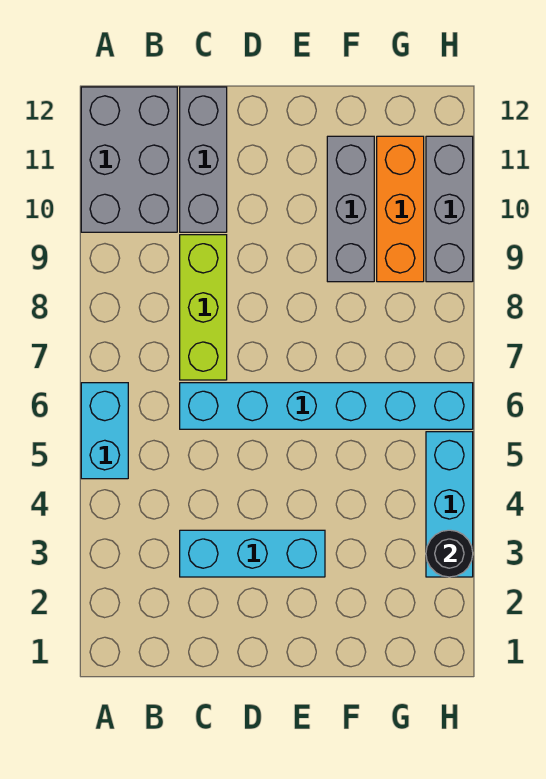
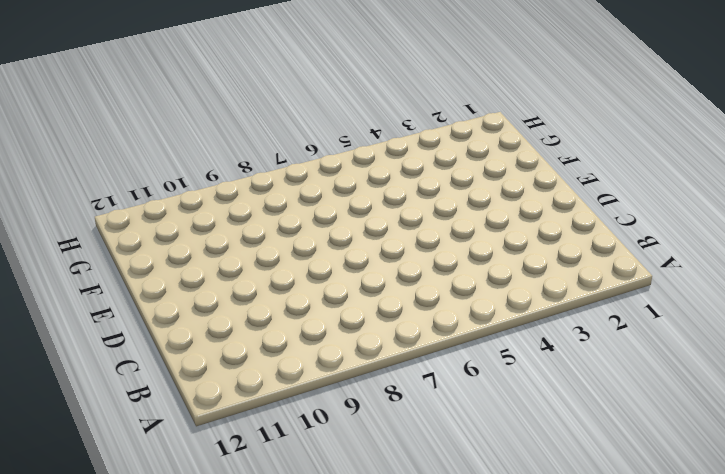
none -> cyan brick A5:A6 level 1
none -> grey brick A10:B12 level 1

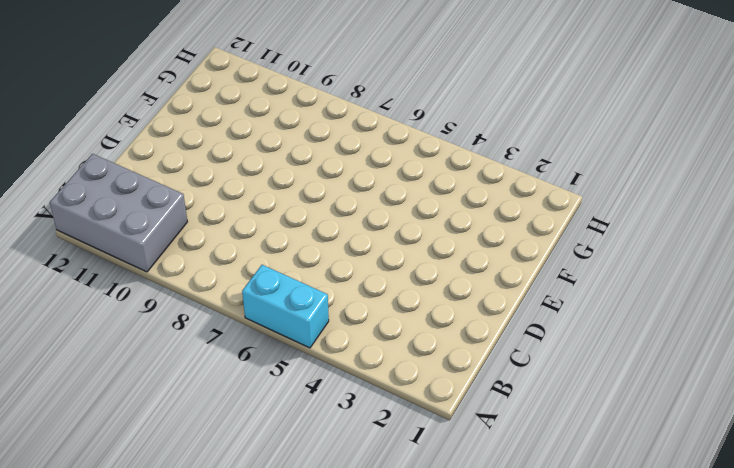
none -> cyan brick C3:E3 level 1
none -> cyan brick C6:H6 level 1

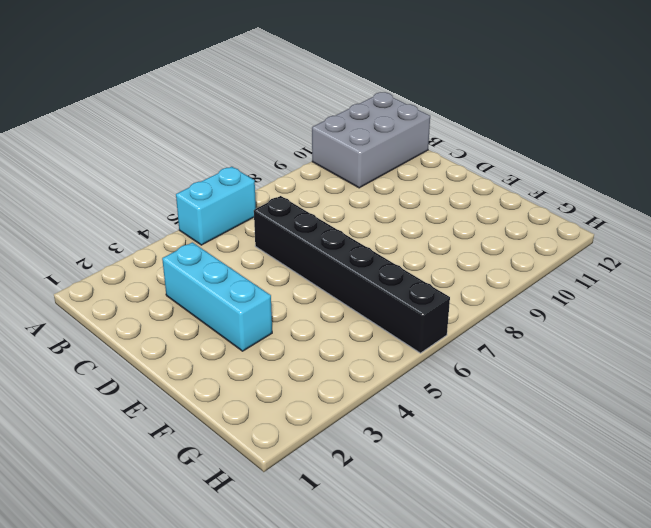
black brick C6:H6 level 1 -> cyan brick C6:H6 level 1
none -> lime brick C7:C9 level 1
none -> grey brick C10:C12 level 1

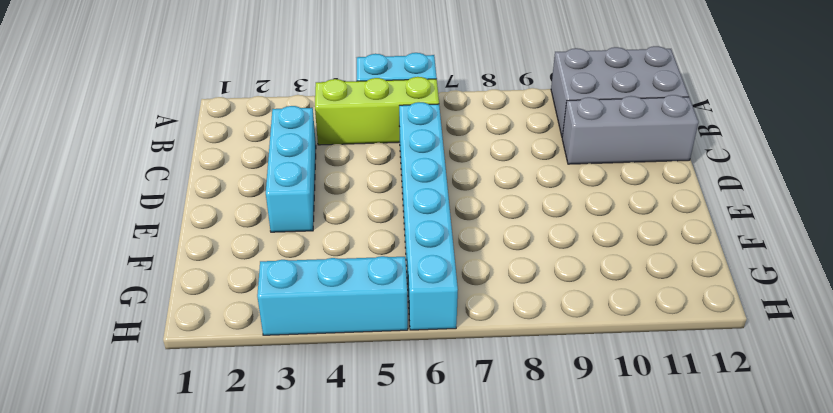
lime brick B4:B6 level 1 -> lime brick C7:C9 level 1
none -> grey brick F9:F11 level 1
none -> orange brick G9:G11 level 1

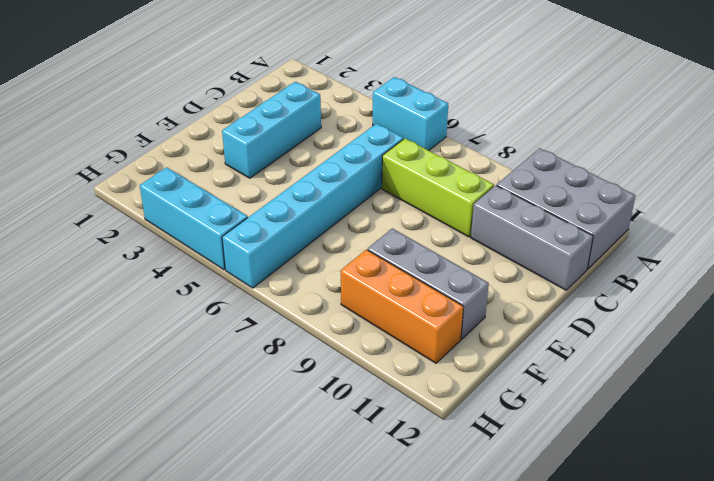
none -> grey brick H9:H11 level 1
none -> black round brick H3 level 2

